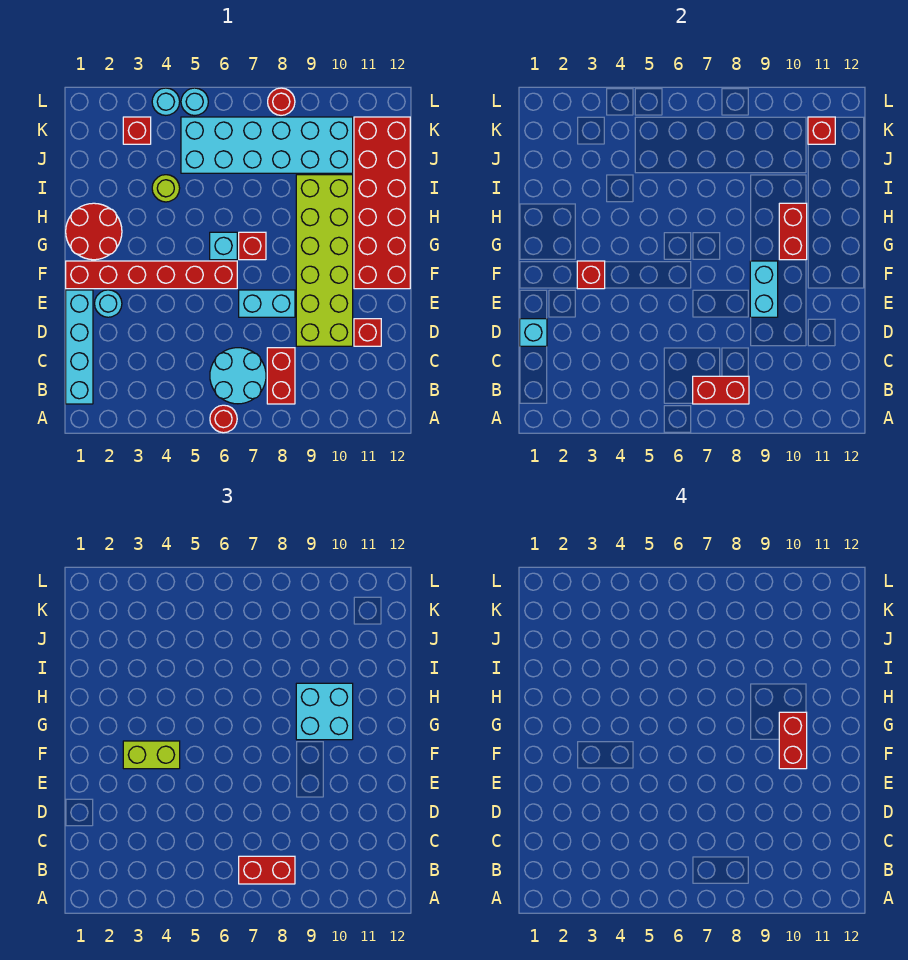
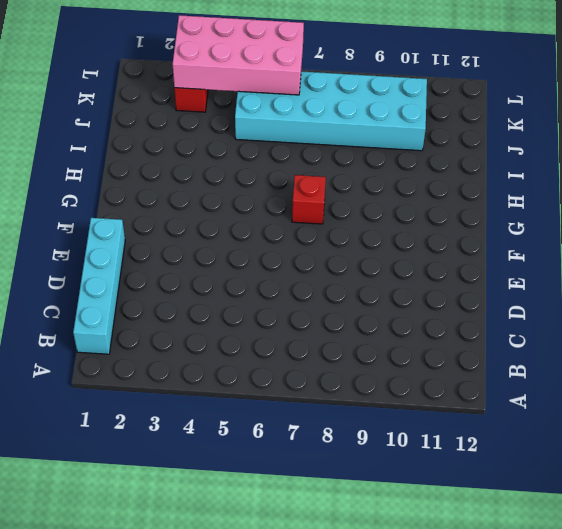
pink brick K3:L6 level 2 -> none
none -> red round brick A6 level 1
none -> cyan round brick B6:C7 level 1
none -> red brick B8:C8 level 1

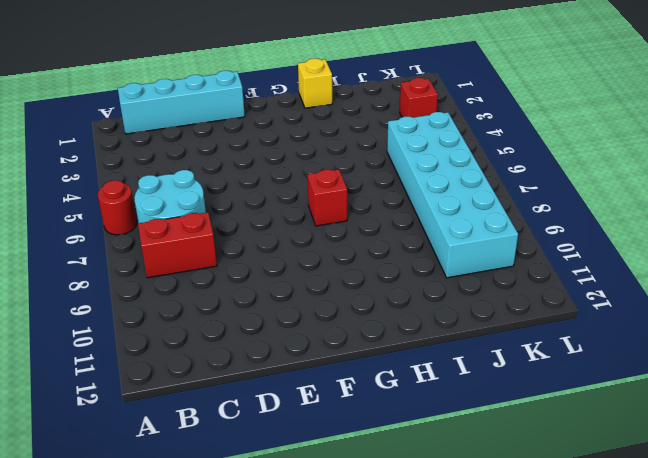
yellow brick H1 level 1 -> red round brick G1:H2 level 1
none -> lime brick D9:I10 level 1
none -> red brick D11 level 1
none -> cyan round brick E2 level 1

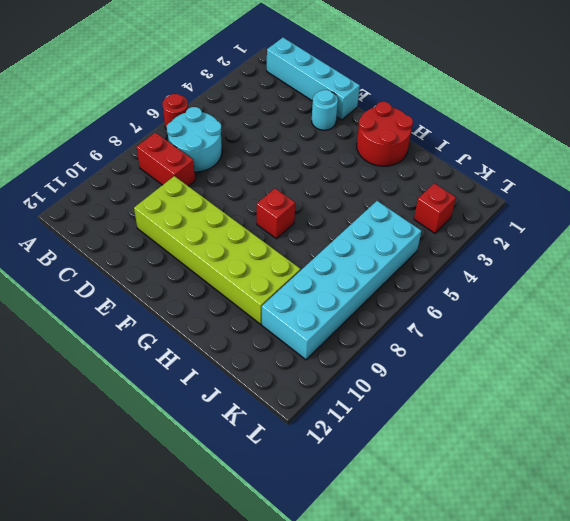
none -> red brick D11 level 1
none -> cyan brick E7:E8 level 1
none -> red brick F1:F6 level 1

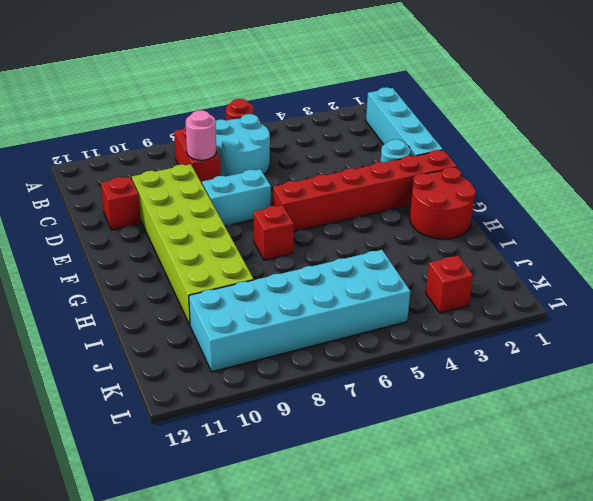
pink round brick C8 level 2 -> none
none -> red brick F11:K12 level 1
none -> cyan brick G6 level 1
none -> lime round brick I4 level 1

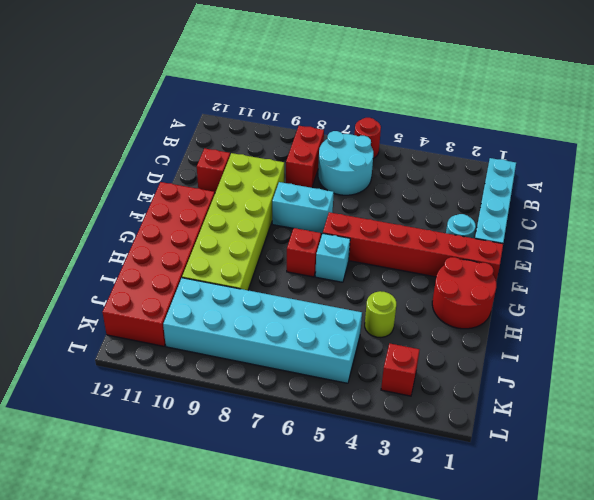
none -> cyan round brick L4 level 1
none -> cyan round brick L5 level 1
none -> red round brick L8 level 1

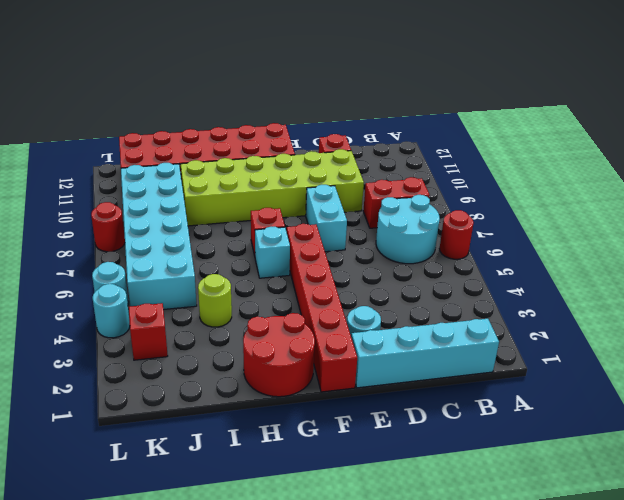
none -> red brick B7:B8 level 2
none -> cyan brick D1 level 2
none -> cyan brick E9:F9 level 2

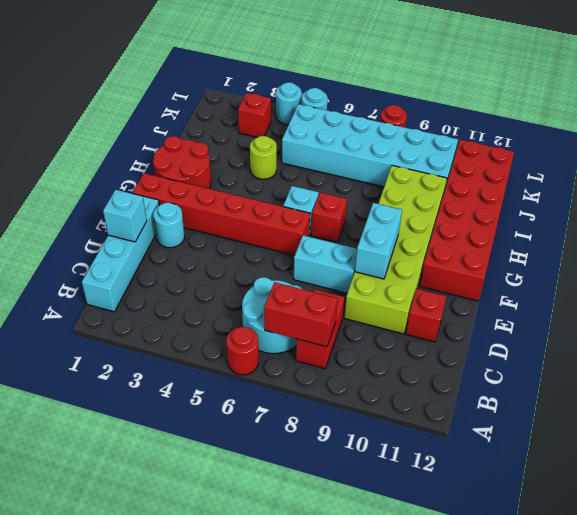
none -> red brick F3 level 2
none -> red brick G10:H10 level 2
none -> red brick K11 level 2

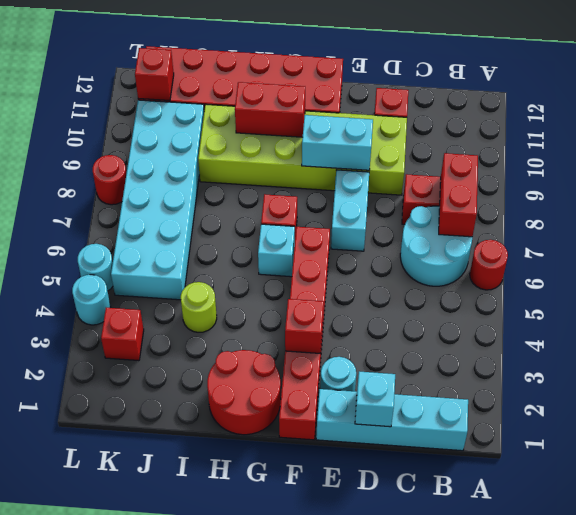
none -> red brick B7:B8 level 3
none -> lime brick F3:F4 level 3
none -> cyan brick G9:H10 level 3

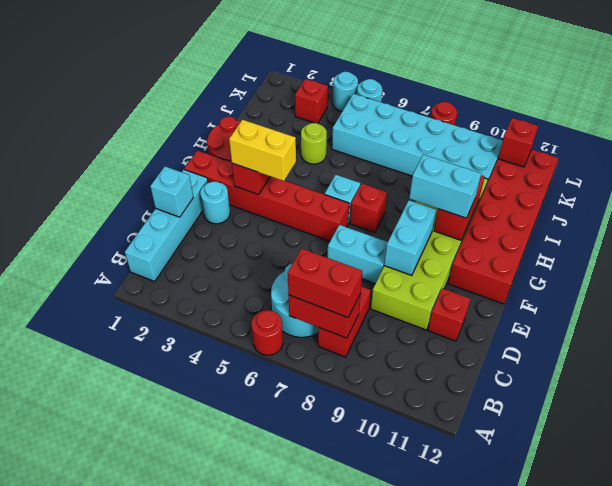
yellow brick F3:F4 level 3 -> lime brick F3:F4 level 3
cyan brick G9:G10 level 3 -> cyan brick G9:H10 level 3
none -> red brick F10:G10 level 4

